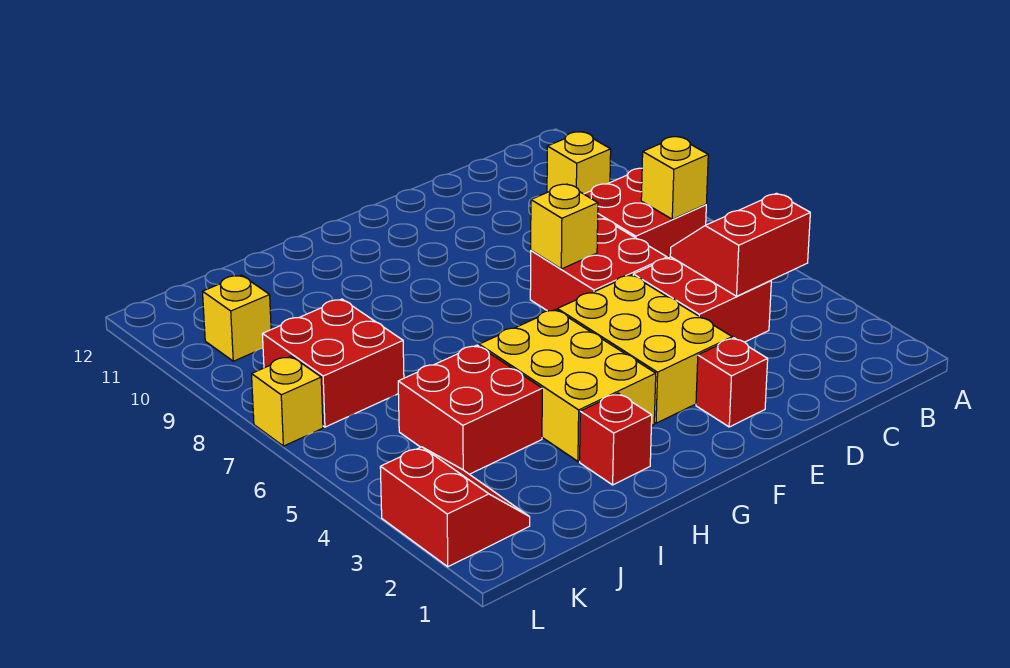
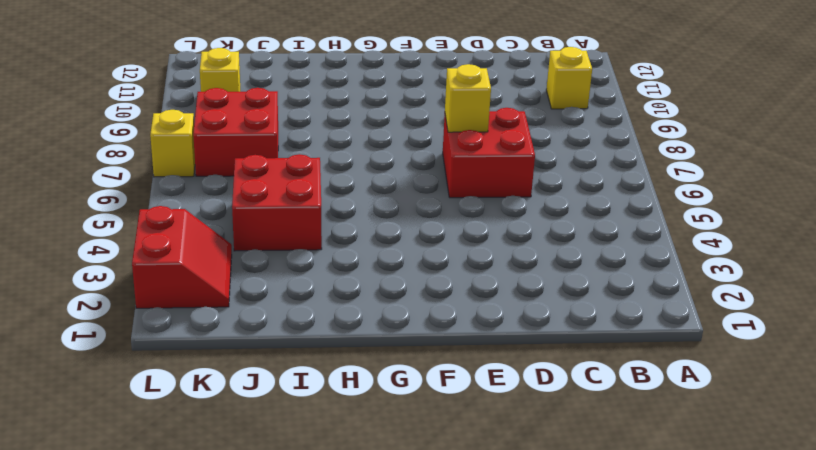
none -> red brick B7:C8 level 1
none -> red brick C4:D5 level 1
none -> red brick E2 level 1

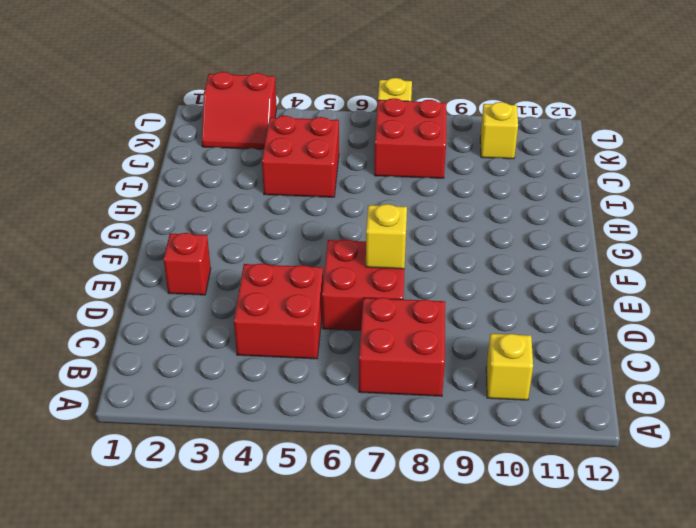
none -> yellow brick E3:F5 level 1
none -> yellow brick G3:H5 level 1
none -> red brick H2 level 1

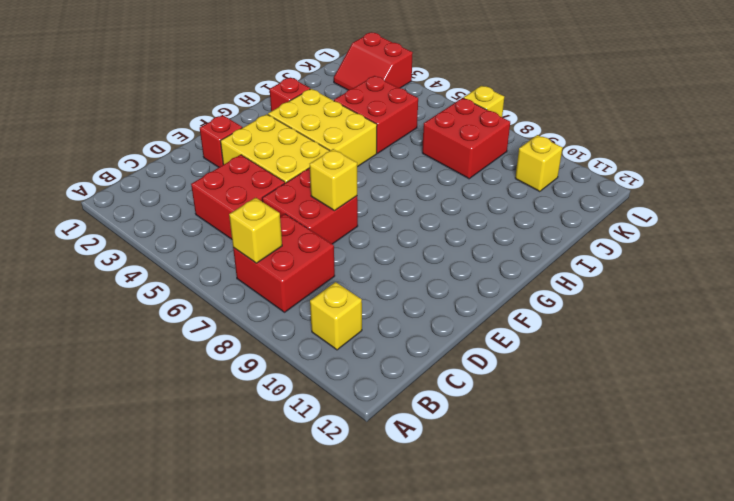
none -> red slope B4:C5 level 2 top 4

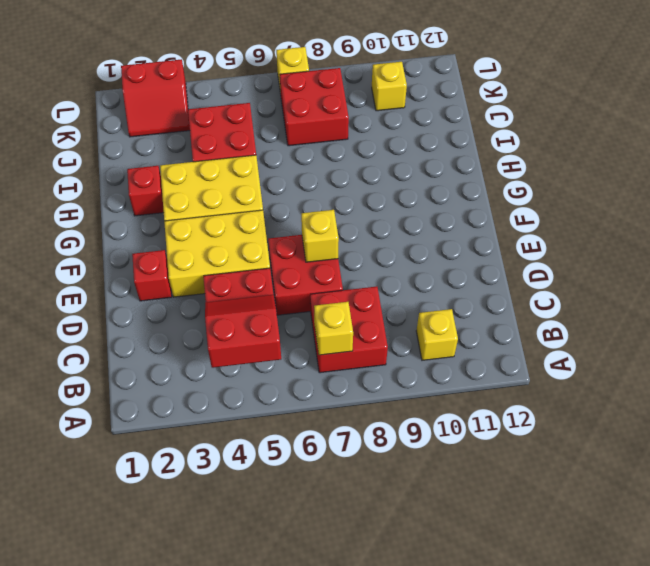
red slope B4:C5 level 2 top B -> red slope B4:C5 level 2 top 4

